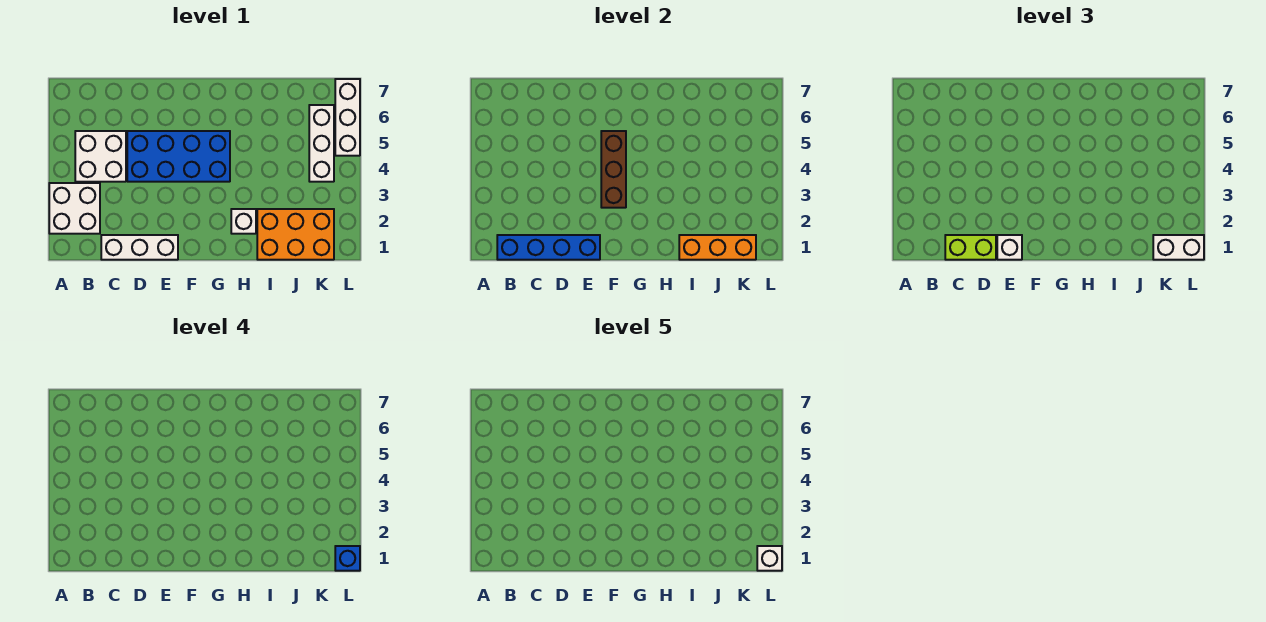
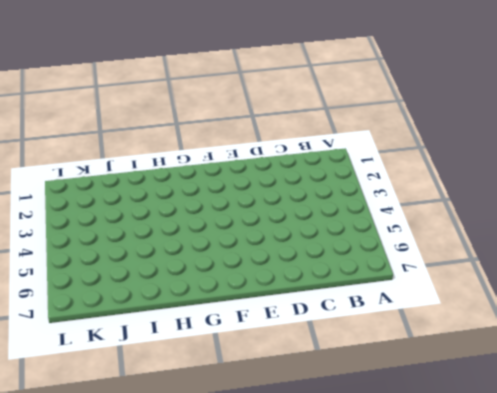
none -> white brick A2:B3 level 1
none -> white brick B4:C5 level 1
none -> white brick C1:E1 level 1

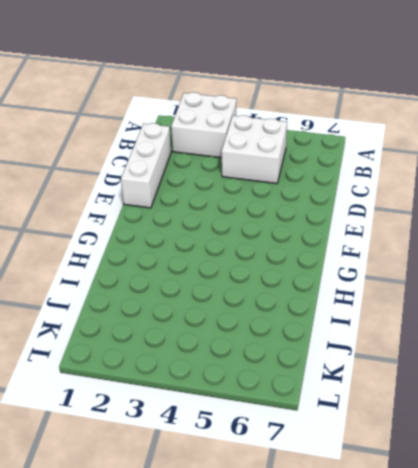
none -> blue brick D4:G5 level 1
none -> white brick H2 level 1
none -> orange brick I1:K2 level 1

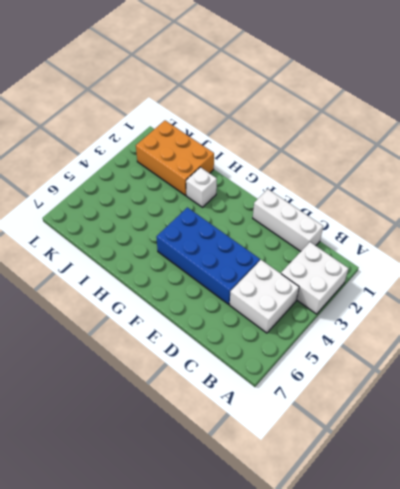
none -> white brick K4:K6 level 1
none -> white brick L5:L7 level 1
none -> blue brick B1:E1 level 2

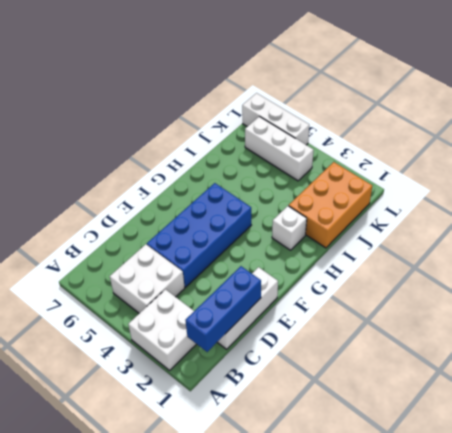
blue brick B1:D1 level 2 -> blue brick B1:E1 level 2
none -> brown brick F3:F5 level 2
none -> orange brick I1:K1 level 2
none -> lime brick C1:D1 level 3

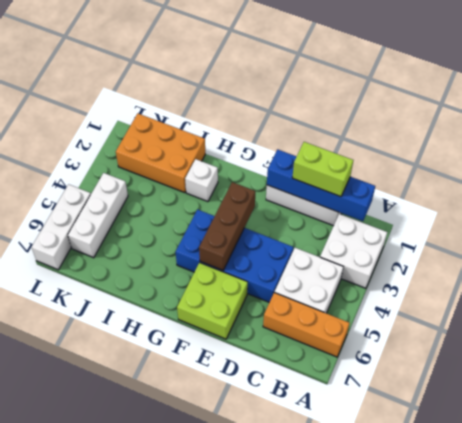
orange brick A6:C6 level 1 -> orange brick I1:K1 level 2
lime brick E6:F7 level 1 -> none
none -> white brick E1 level 3
none -> white brick K1:L1 level 3
none -> blue brick L1 level 4

